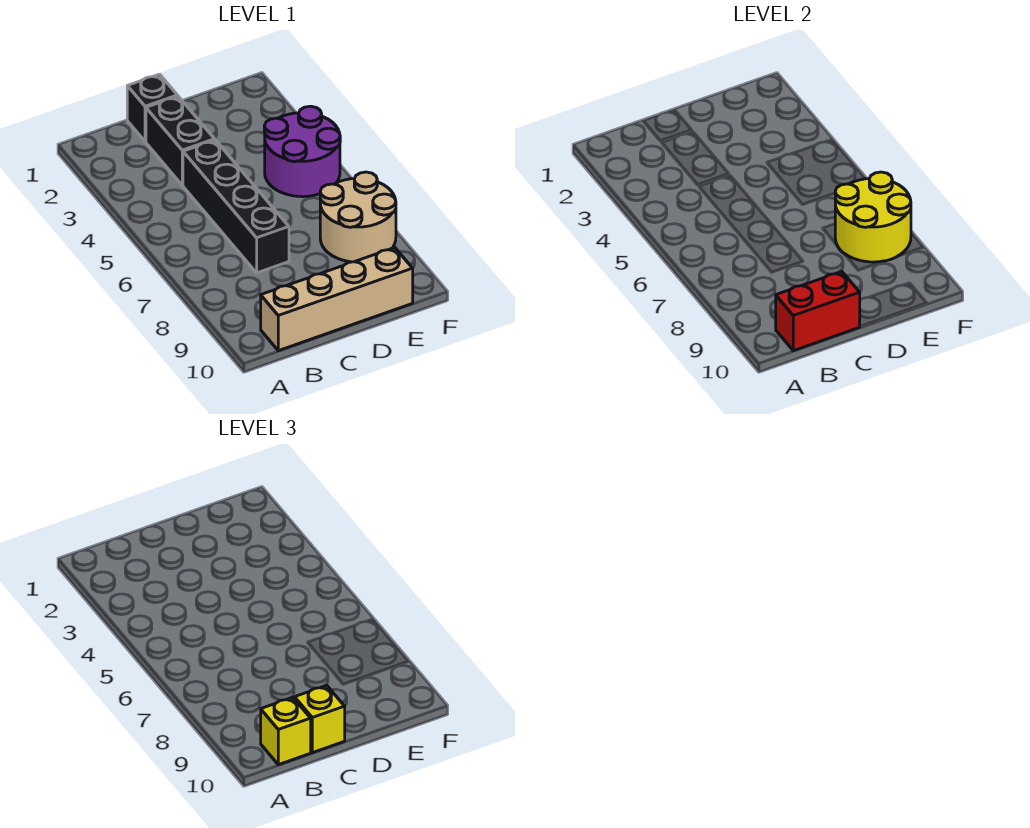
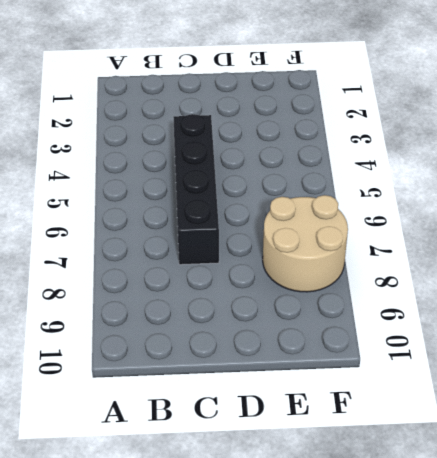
none -> tan brick B10:E10 level 1
none -> black brick C1 level 1

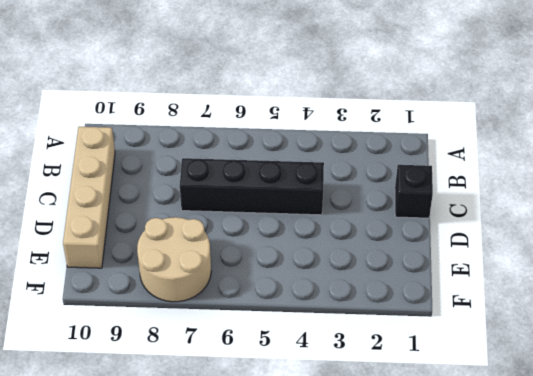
none -> black brick C2:C3 level 1
none -> purple round brick E4:F5 level 1

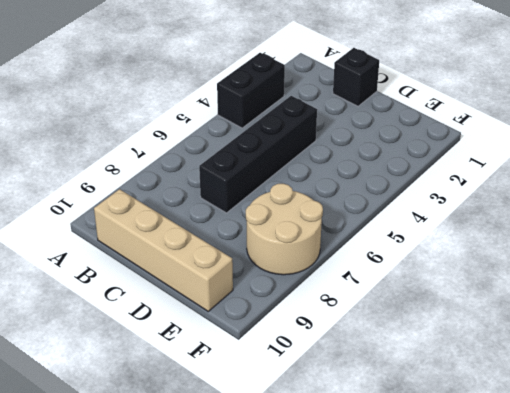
black brick A3:A4 level 1 -> black brick C2:C3 level 1
none -> purple round brick E4:F5 level 1
none -> red brick B10:C10 level 2

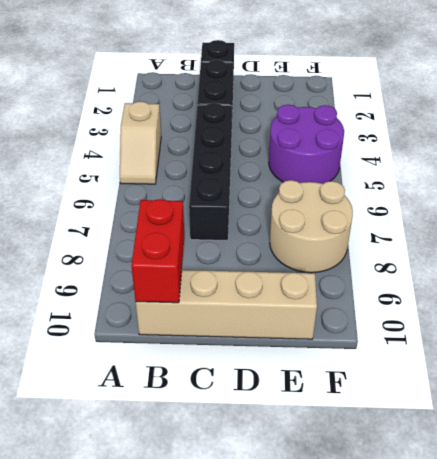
tan slope A4:A5 level 1 top 4 -> none
red brick B9:B10 level 2 -> red brick B10:C10 level 2
none -> yellow round brick E7:F8 level 2
none -> yellow brick B10 level 3

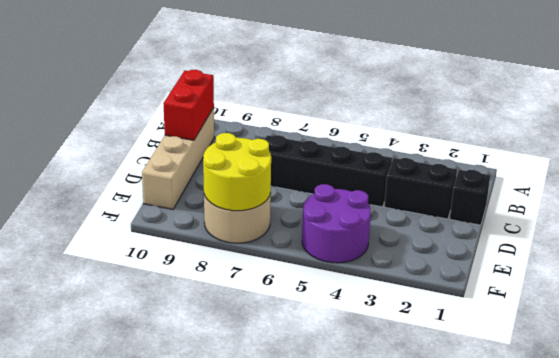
none -> yellow brick B10 level 3
none -> yellow brick C10 level 3

